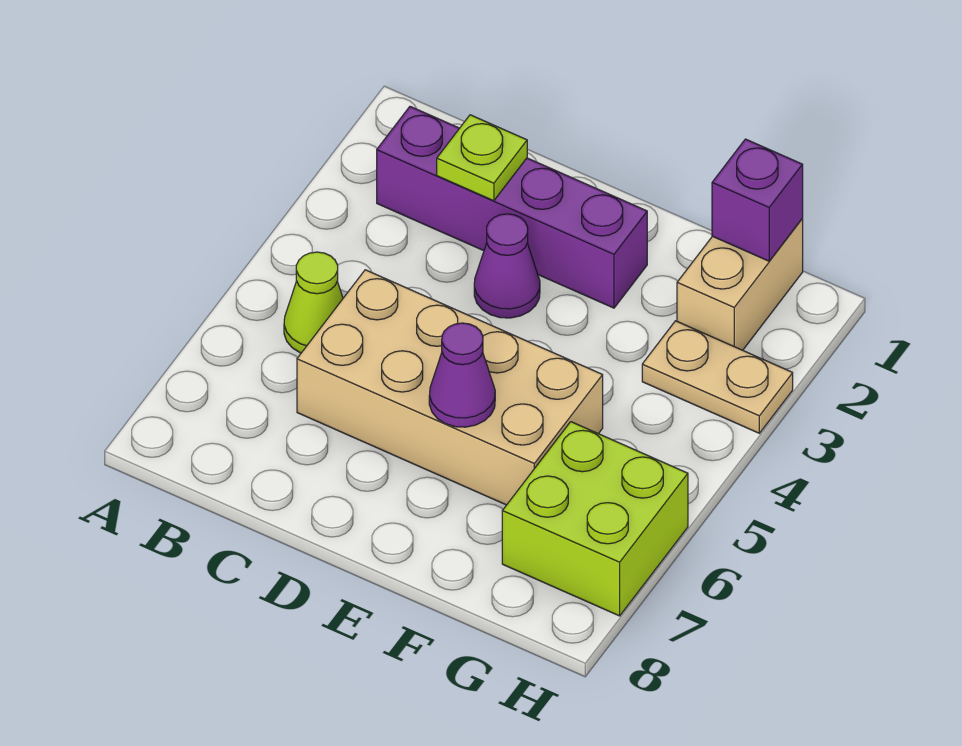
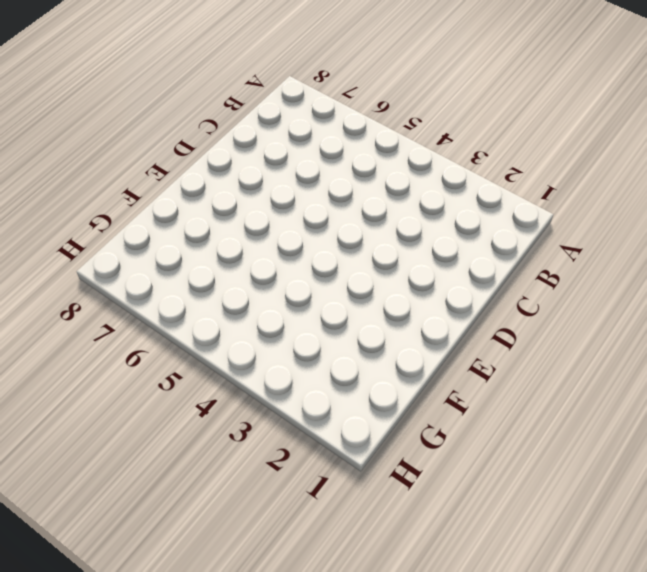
none -> purple brick B2:E2 level 1
none -> lime cone B5 level 1

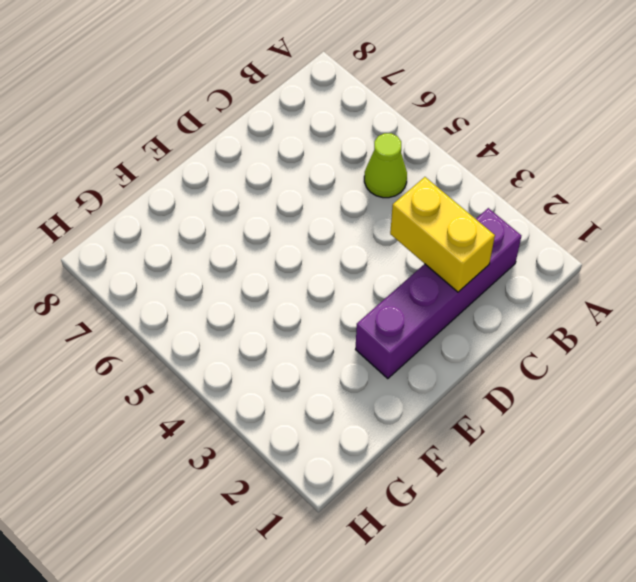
yellow brick C2:C3 level 2 -> lime plate C2 level 2
none -> tan brick C5:F6 level 1
none -> purple cone D3 level 1

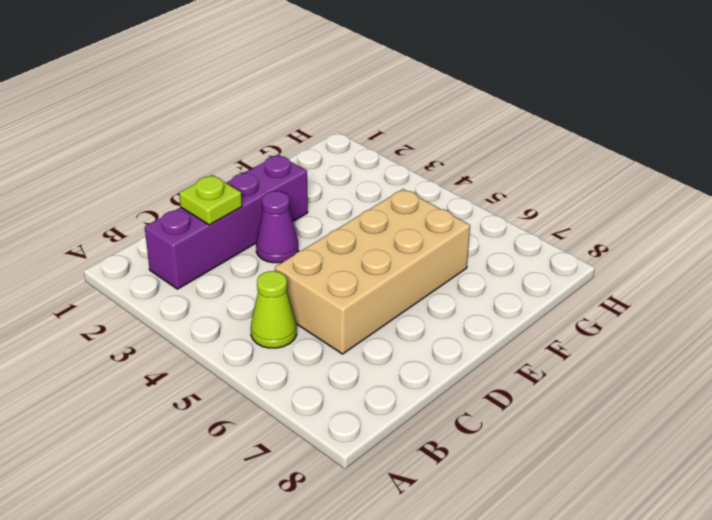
none -> tan brick G1:G2 level 1
none -> tan plate G3:H3 level 1

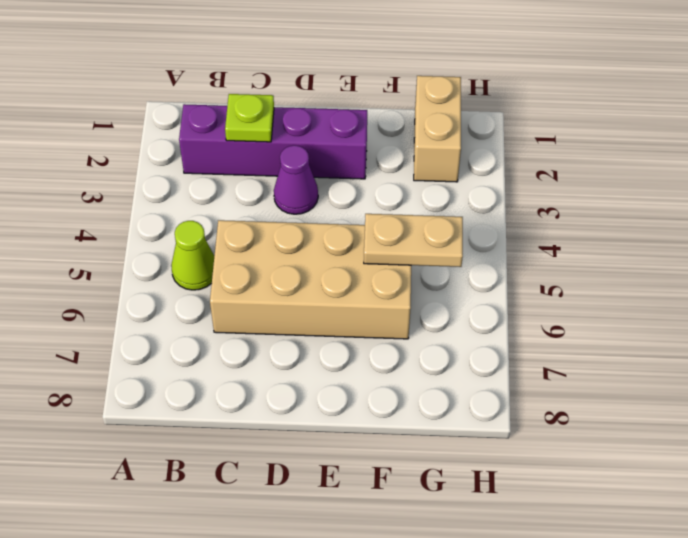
tan plate F5:G5 level 2 -> tan plate G3:H3 level 1
none -> lime brick G6:H7 level 1
none -> purple cone E6 level 2

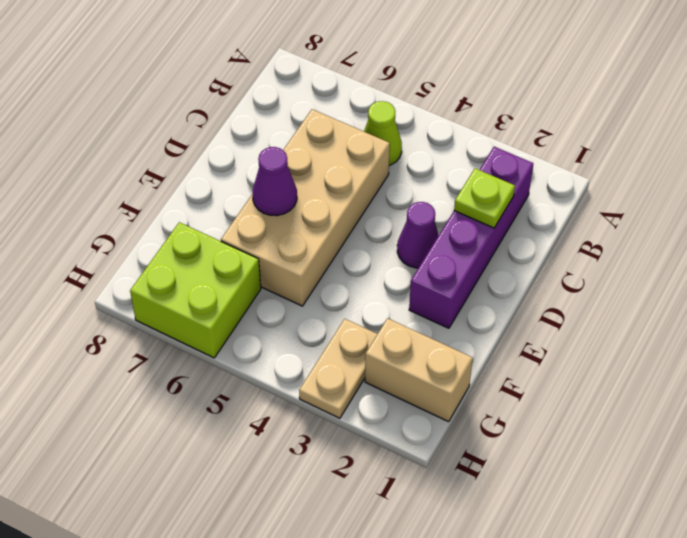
none -> purple brick G1 level 2

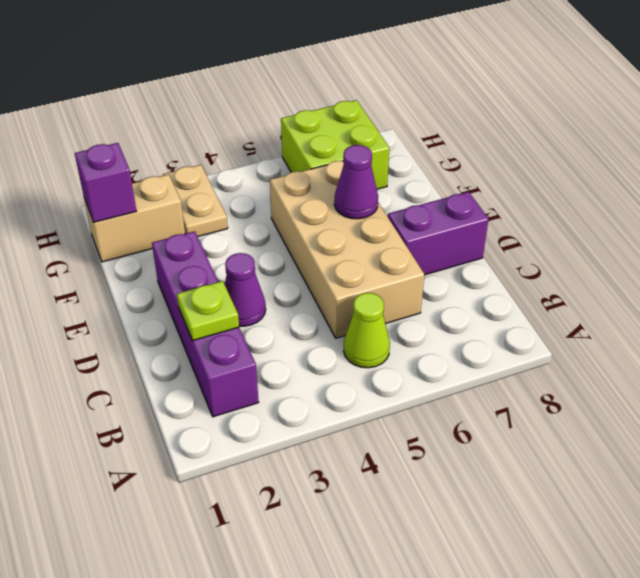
purple brick D7:D8 level 1 -> none

